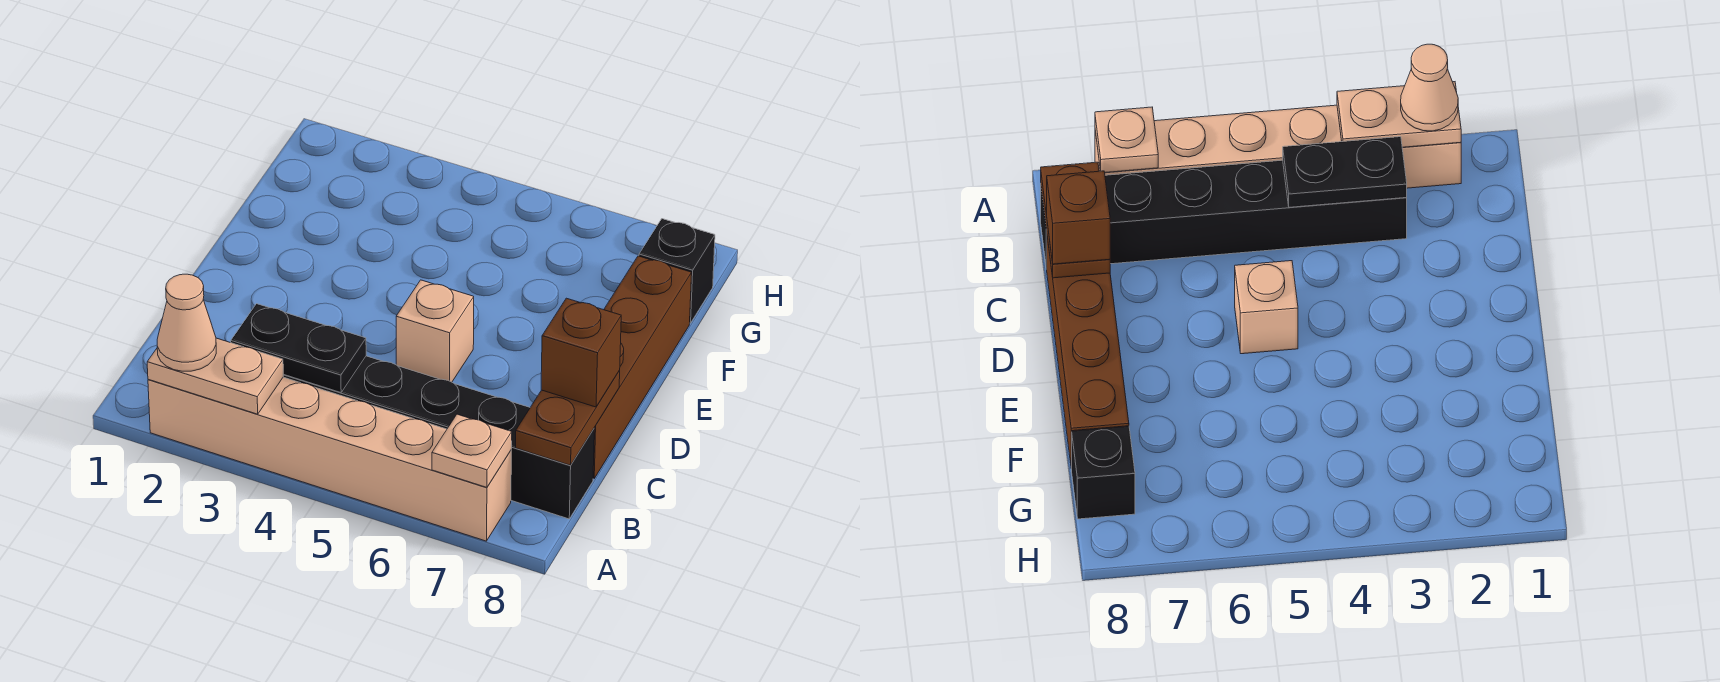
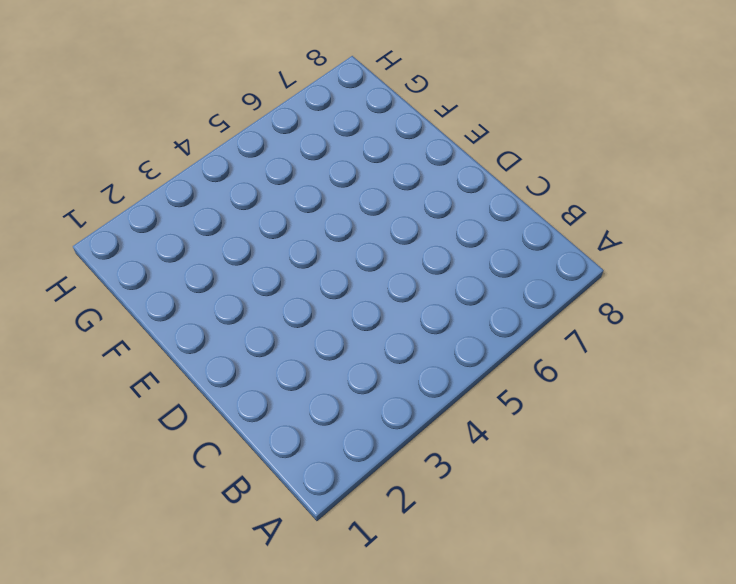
none -> tan brick A2:A7 level 1
none -> black brick B3:B8 level 1

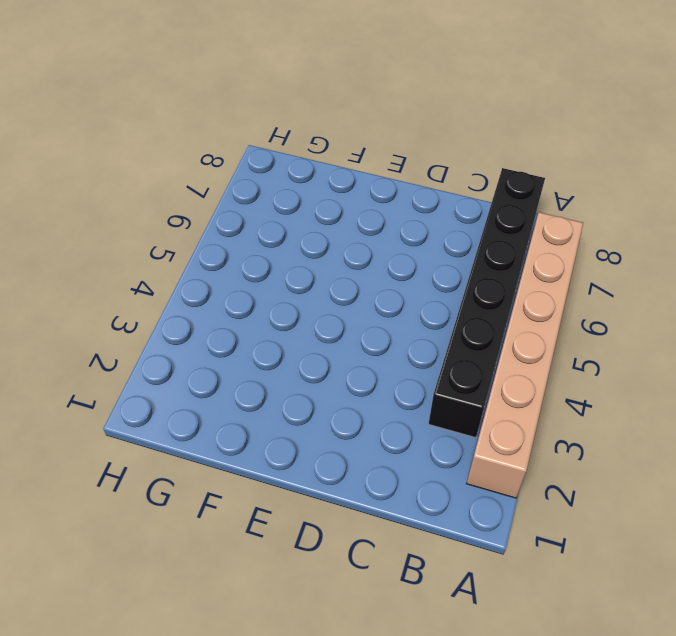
none -> brown brick C8:F8 level 1
none -> tan brick D5 level 1

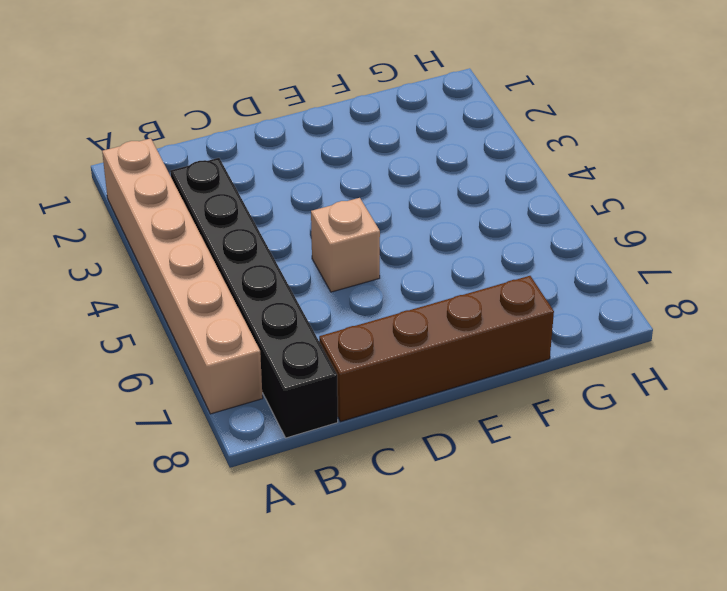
none -> black brick G8 level 1
none -> tan plate A2:A3 level 2

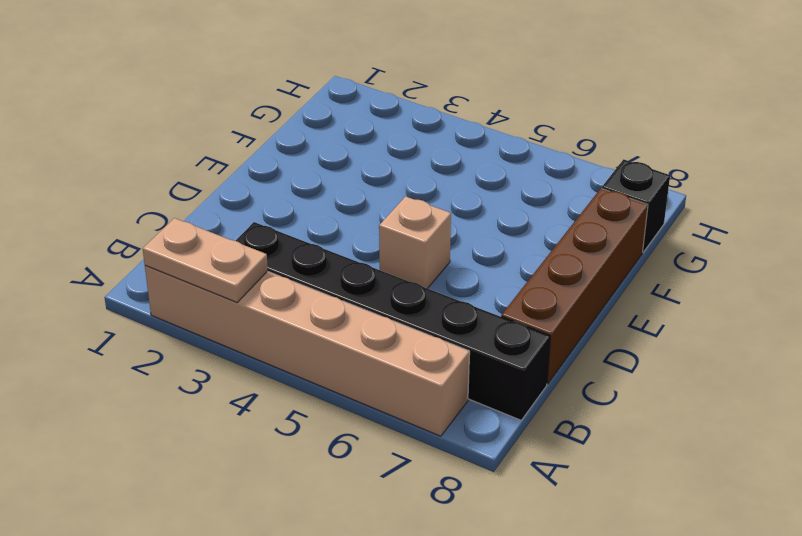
none -> tan plate A7 level 2
none -> black plate B3:B4 level 2

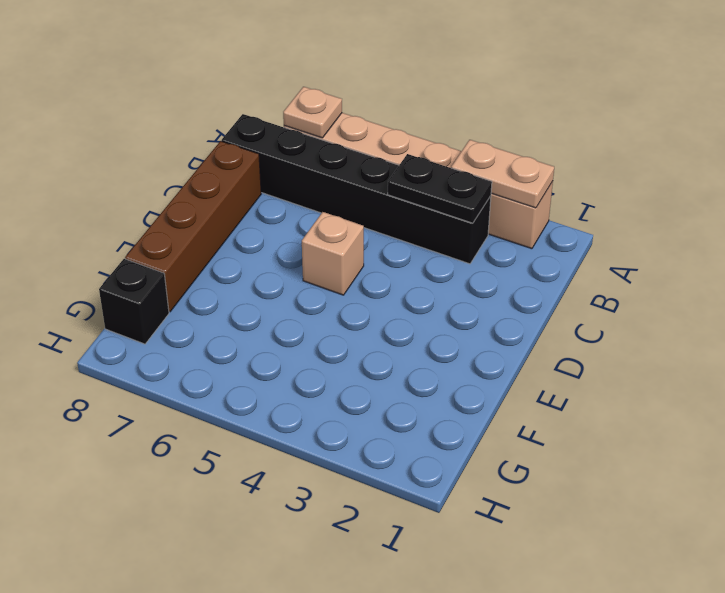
none -> brown plate B8:C8 level 2
none -> tan cone A2 level 3

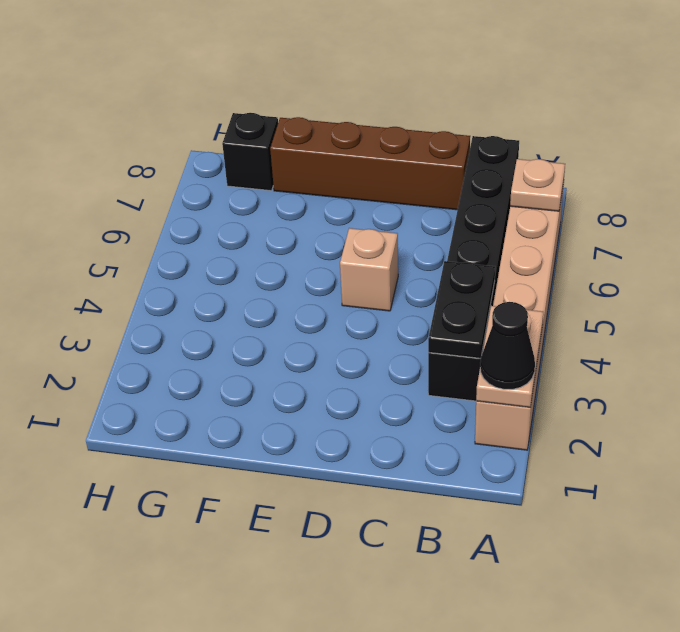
black cone A2 level 3 -> tan cone A2 level 3
none -> brown plate B8:C8 level 2
none -> brown brick C8 level 3

